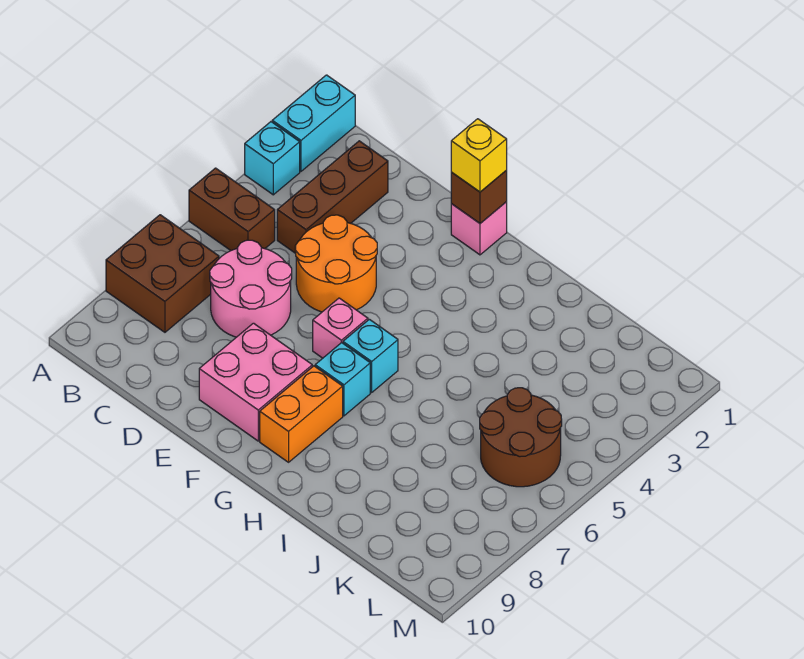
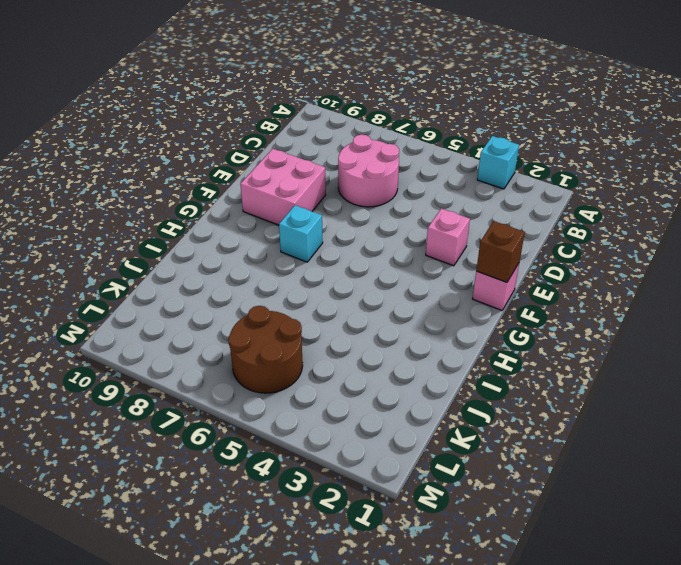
pink brick E3 level 1 -> pink brick F6 level 1
none -> cyan brick A1:A2 level 1
none -> brown brick A5:B5 level 1
none -> brown brick A7:B8 level 1

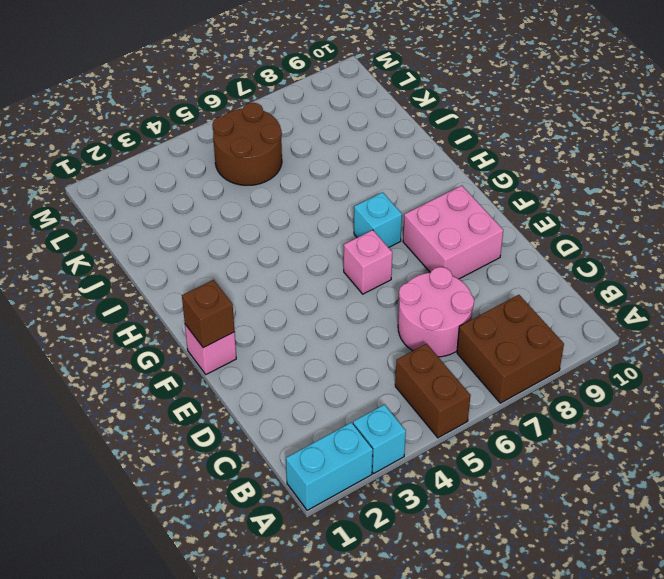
none -> brown brick C2:C4 level 1
none -> orange round brick D4:E5 level 1
none -> cyan brick G6 level 1

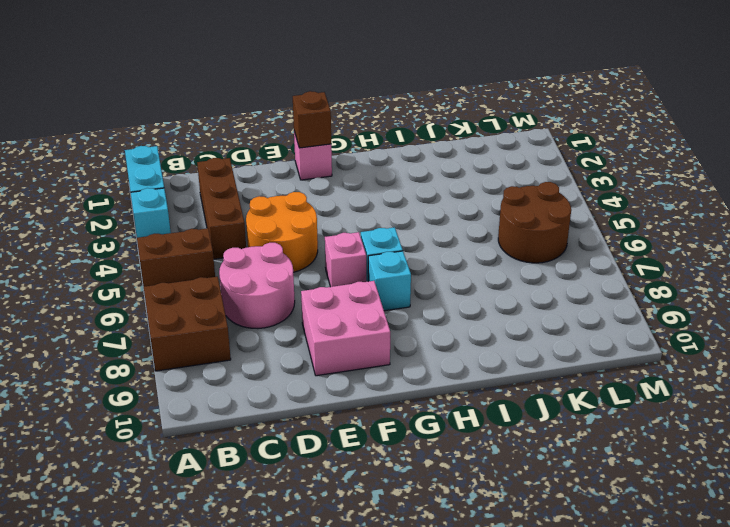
none -> orange brick G8:G9 level 1
none -> yellow brick F1 level 3

